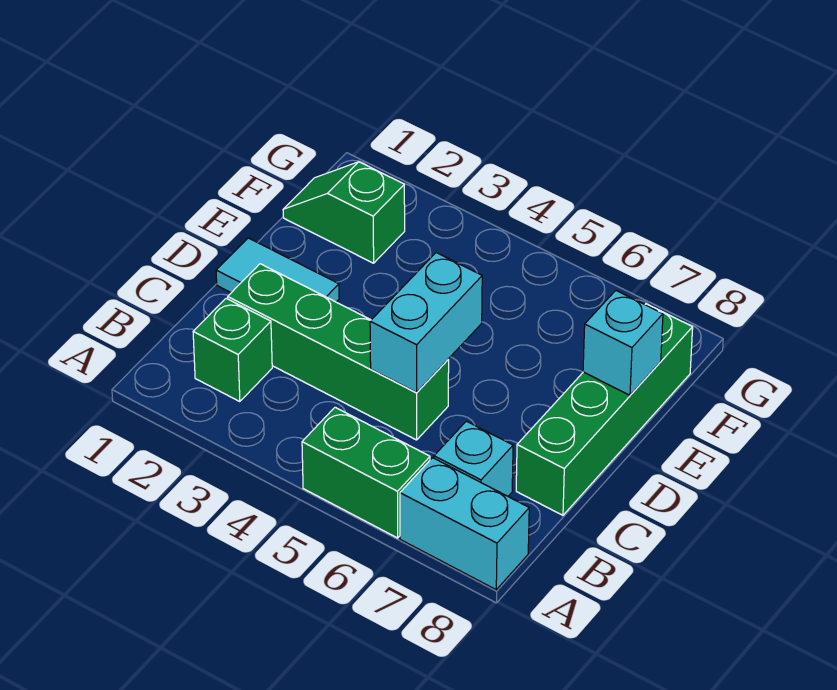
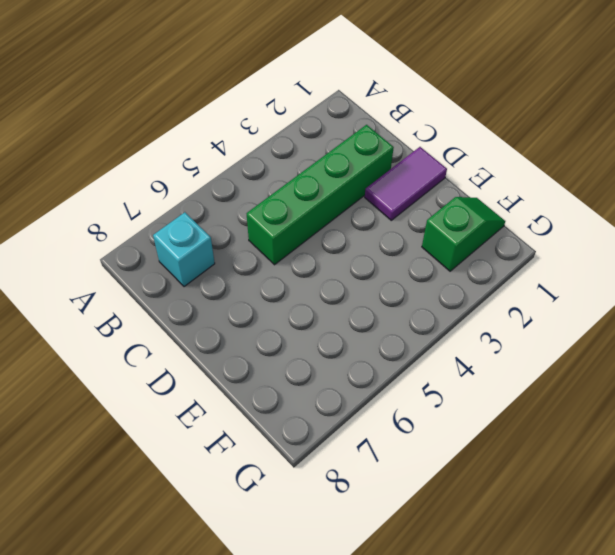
purple tile D1:D2 level 1 -> cyan tile D1:D2 level 1
none -> green brick A5:A6 level 1
none -> cyan brick A7:A8 level 1

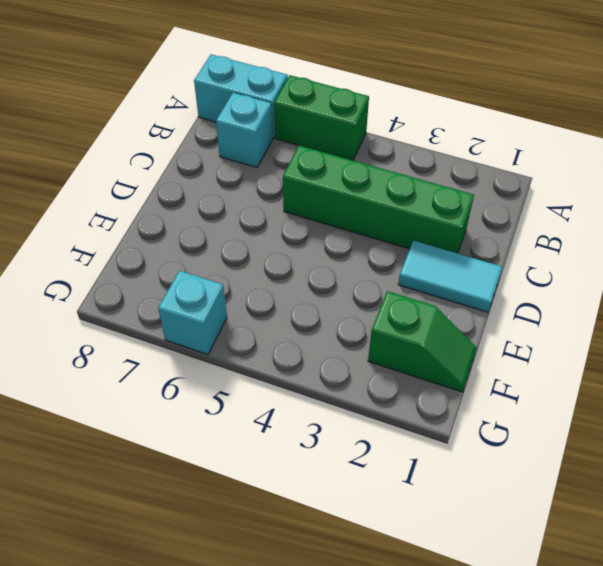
cyan brick G6 level 1 -> cyan brick E8 level 2
none -> green brick B2 level 1
none -> green brick C8:F8 level 1

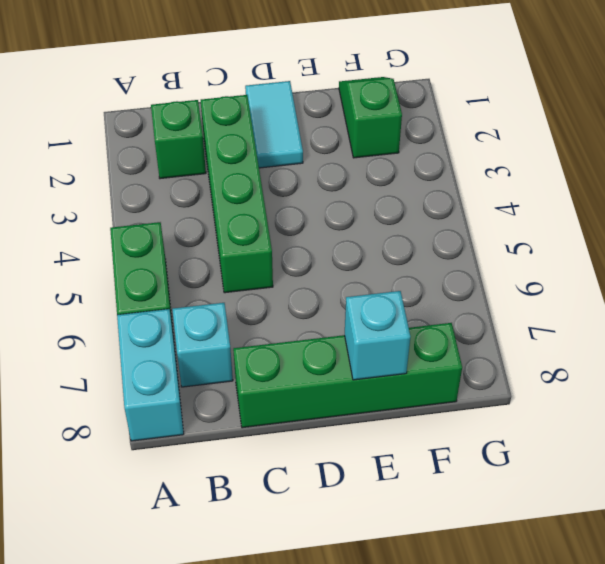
none -> cyan brick C5:D5 level 2

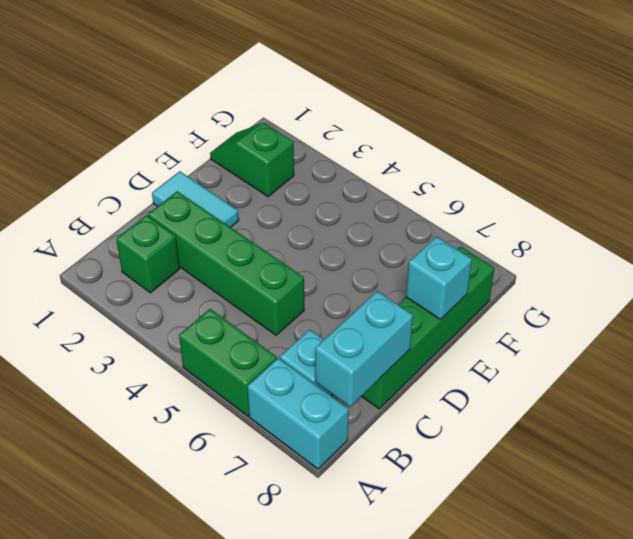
cyan brick B8:C8 level 2 -> cyan brick C5:D5 level 2

